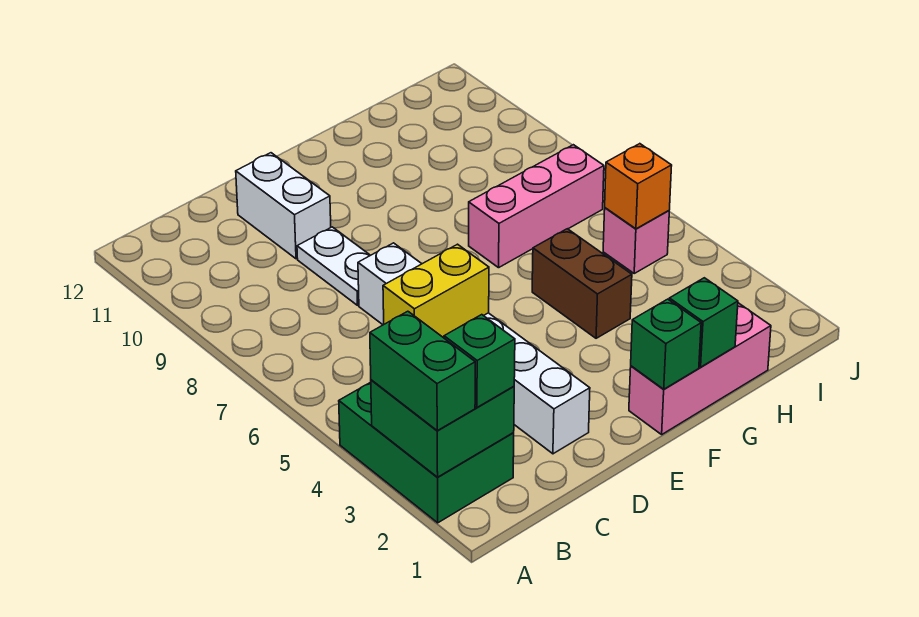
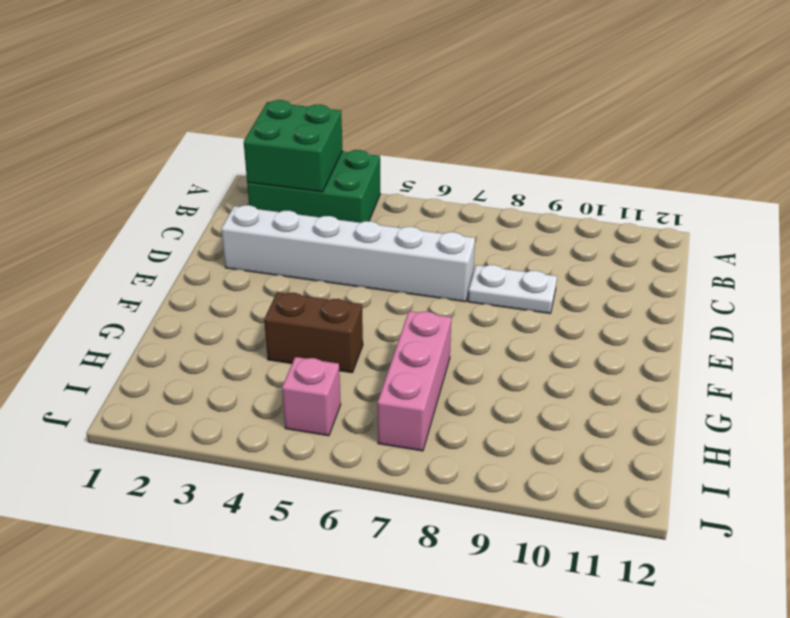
none -> white brick D10:D11 level 1
none -> pink brick F1:H1 level 1
none -> yellow brick C5:D5 level 2

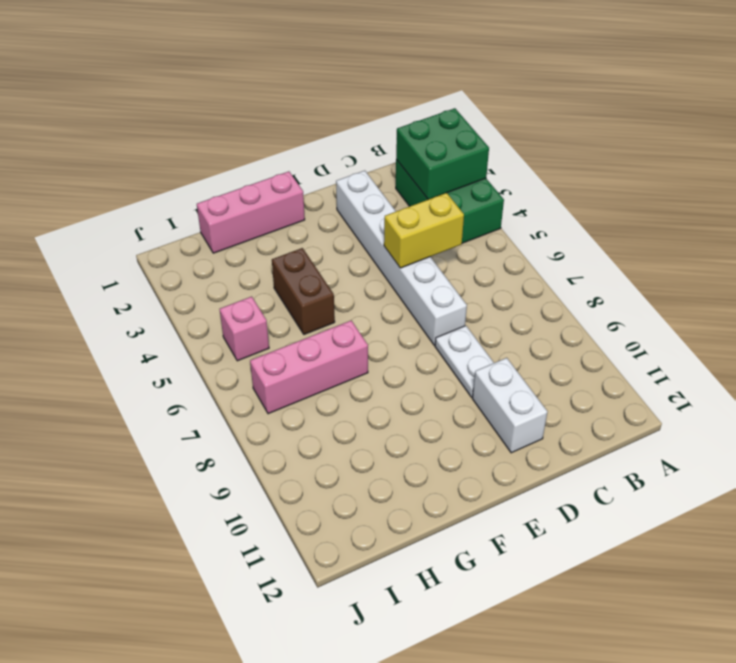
none -> green brick F1 level 2
none -> green brick G1 level 2
none -> orange brick I5 level 2

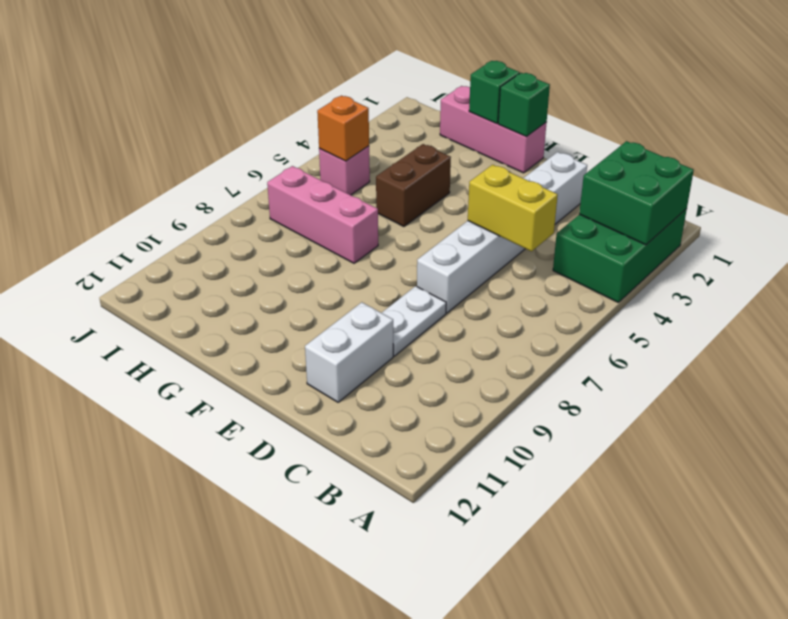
none -> green brick A2:A3 level 3
none -> green brick B2 level 3

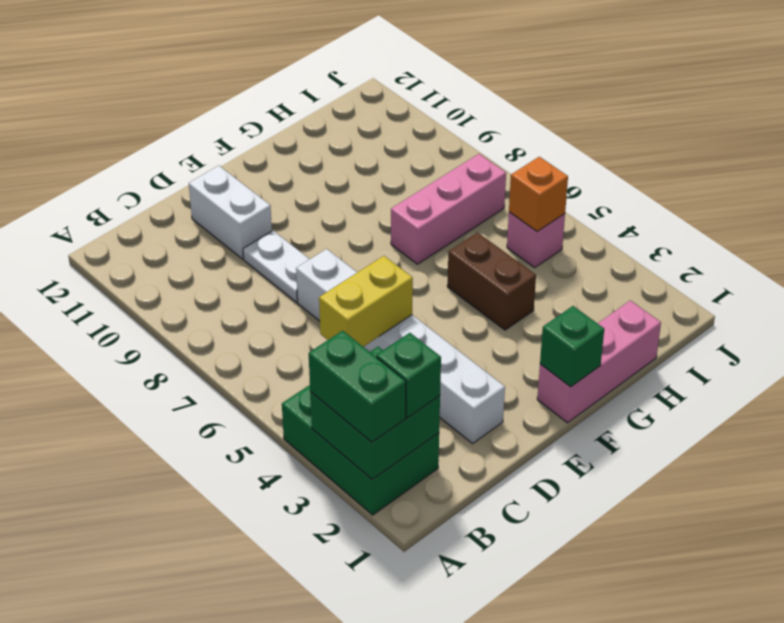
none -> green brick G1 level 2

